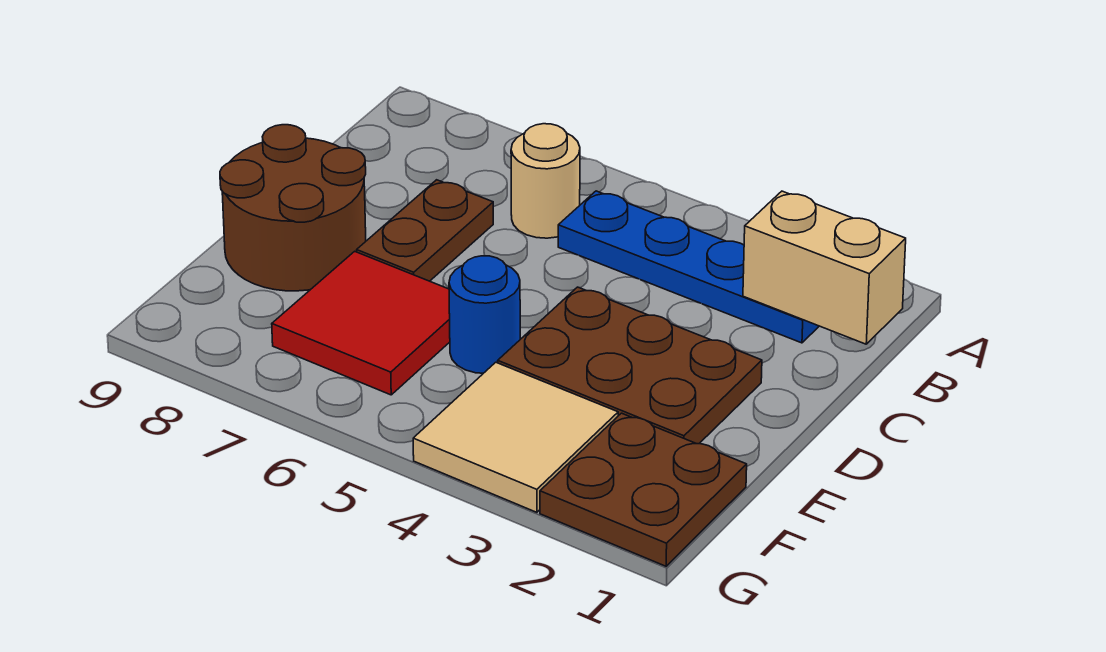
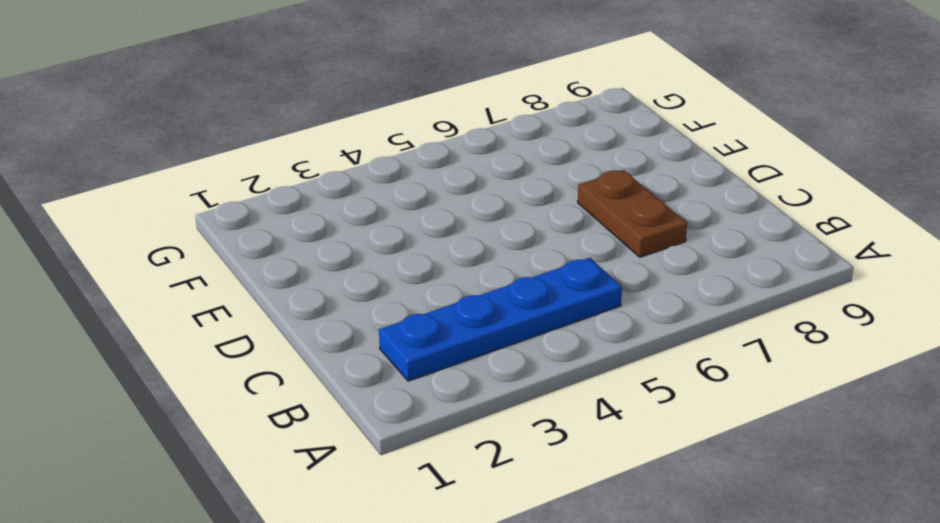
none -> tan round brick B6 level 1
none -> brown plate D2:E4 level 1

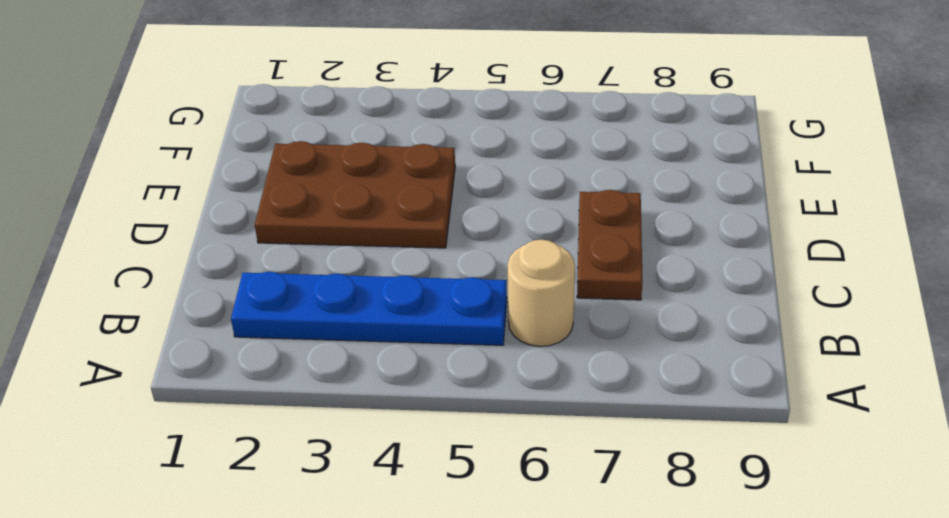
none -> brown round brick D8:E9 level 1
none -> blue round brick E5 level 1

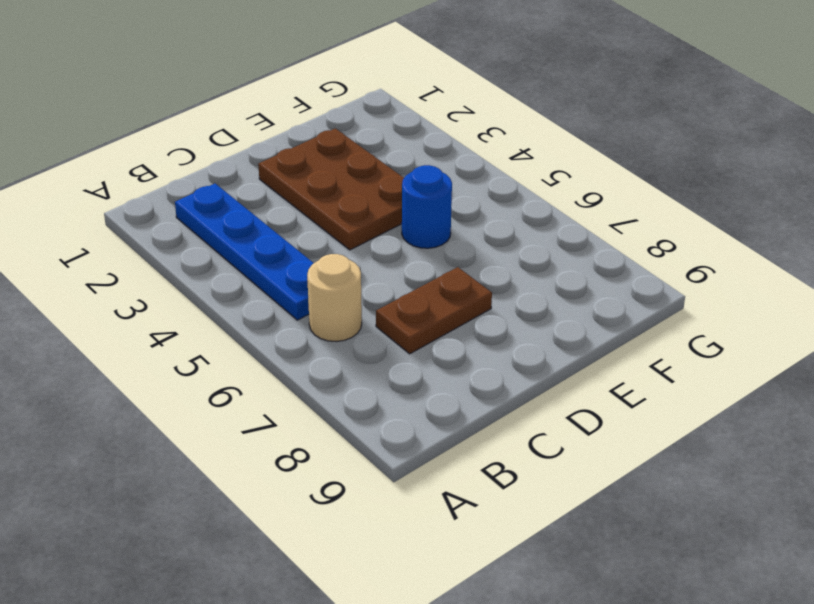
none -> brown round brick D8:E9 level 1
none -> red tile E6:F7 level 1

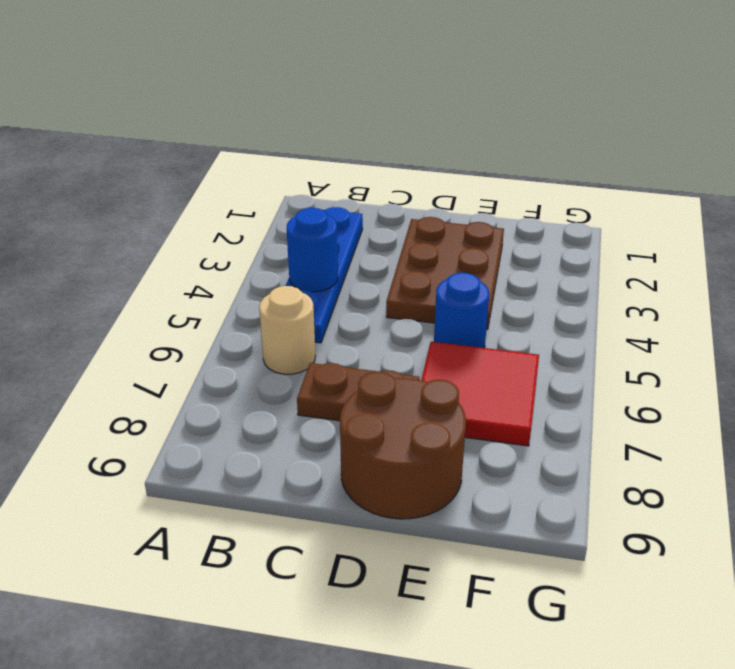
blue round brick B4 level 2 -> none
none -> brown plate F1:G2 level 1
none -> tan tile F3:G4 level 1

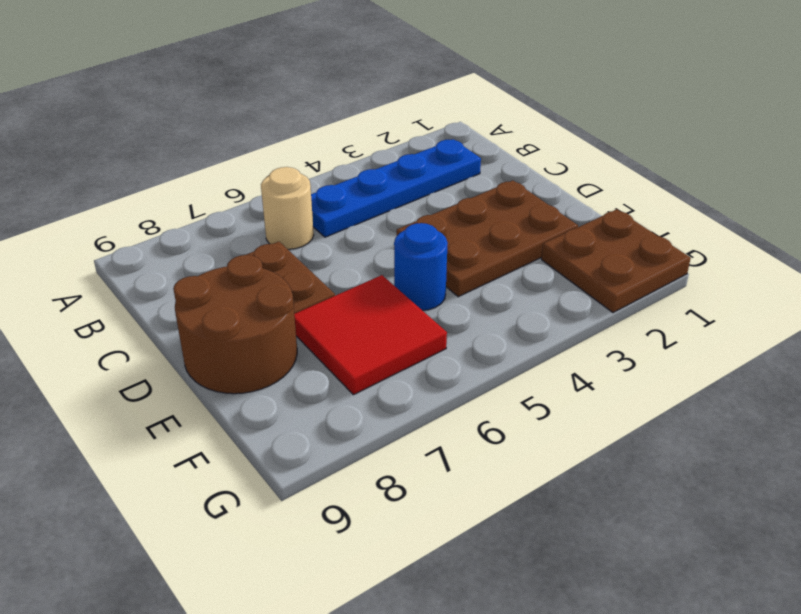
none -> tan tile F3:G4 level 1
none -> tan brick B1:B2 level 2

